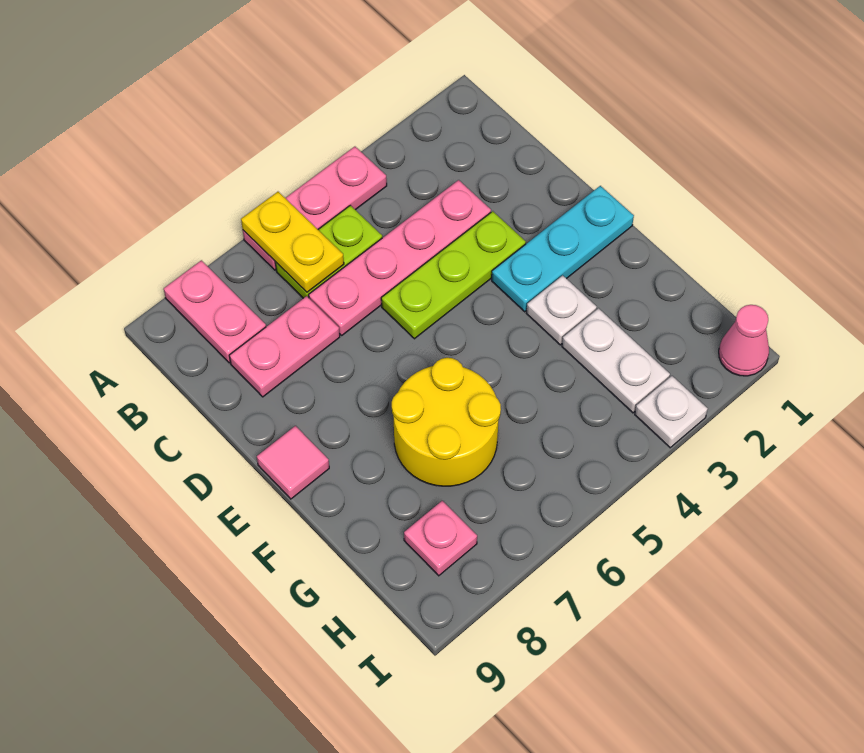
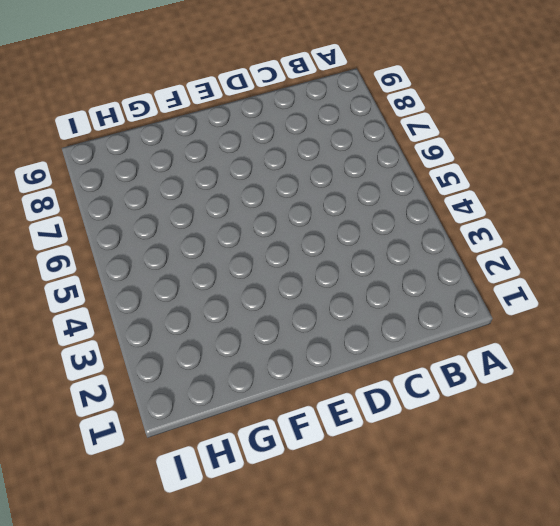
none -> pink plate A4:A6 level 1
none -> pink plate A8:B8 level 1
none -> lime plate B5:B6 level 1

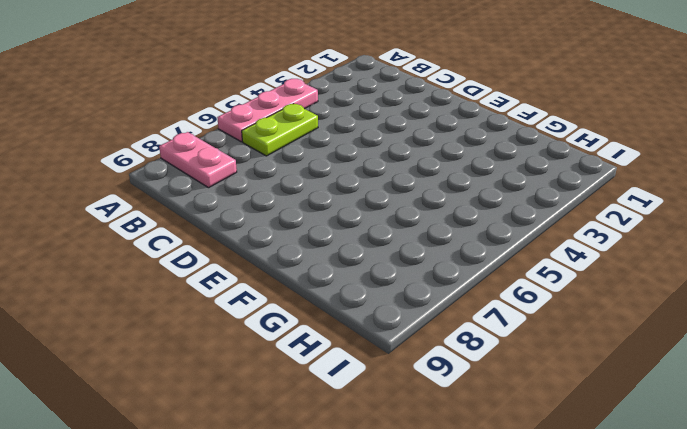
none -> pink plate C3:C6 level 1
none -> pink plate C7:C8 level 1
none -> lime plate D3:D5 level 1

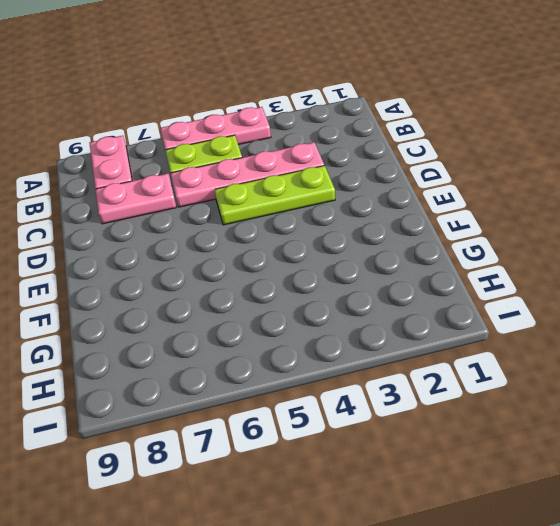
none -> cyan plate E1:E3 level 1
none -> pink tile E9 level 1
none -> white plate F3 level 1

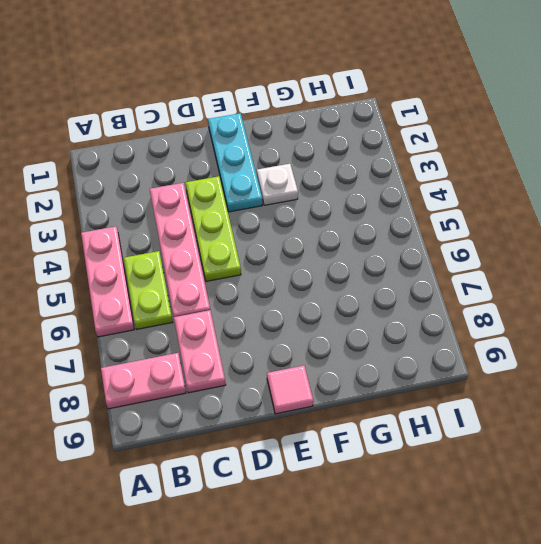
none -> yellow round brick F6:G7 level 1
none -> white plate G3:H3 level 1
none -> pink plate H8 level 1

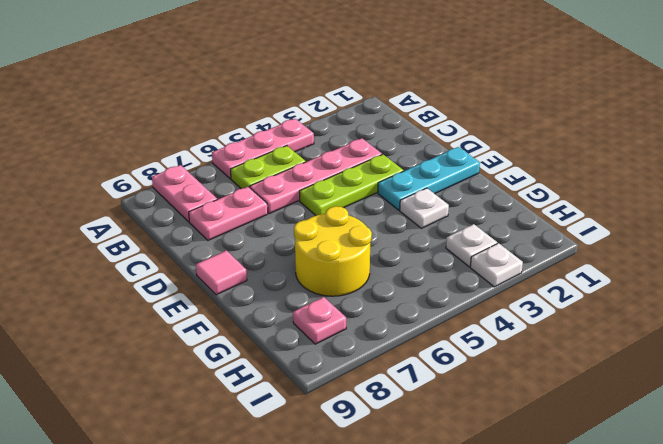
white plate H3 level 1 -> white plate G3:H3 level 1
none -> pink cone I1 level 1
none -> yellow plate A6:B6 level 2

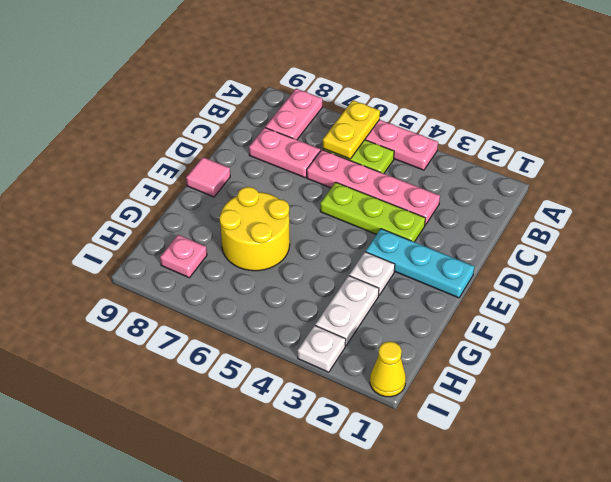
yellow cone I1 level 1 -> pink cone I1 level 1

